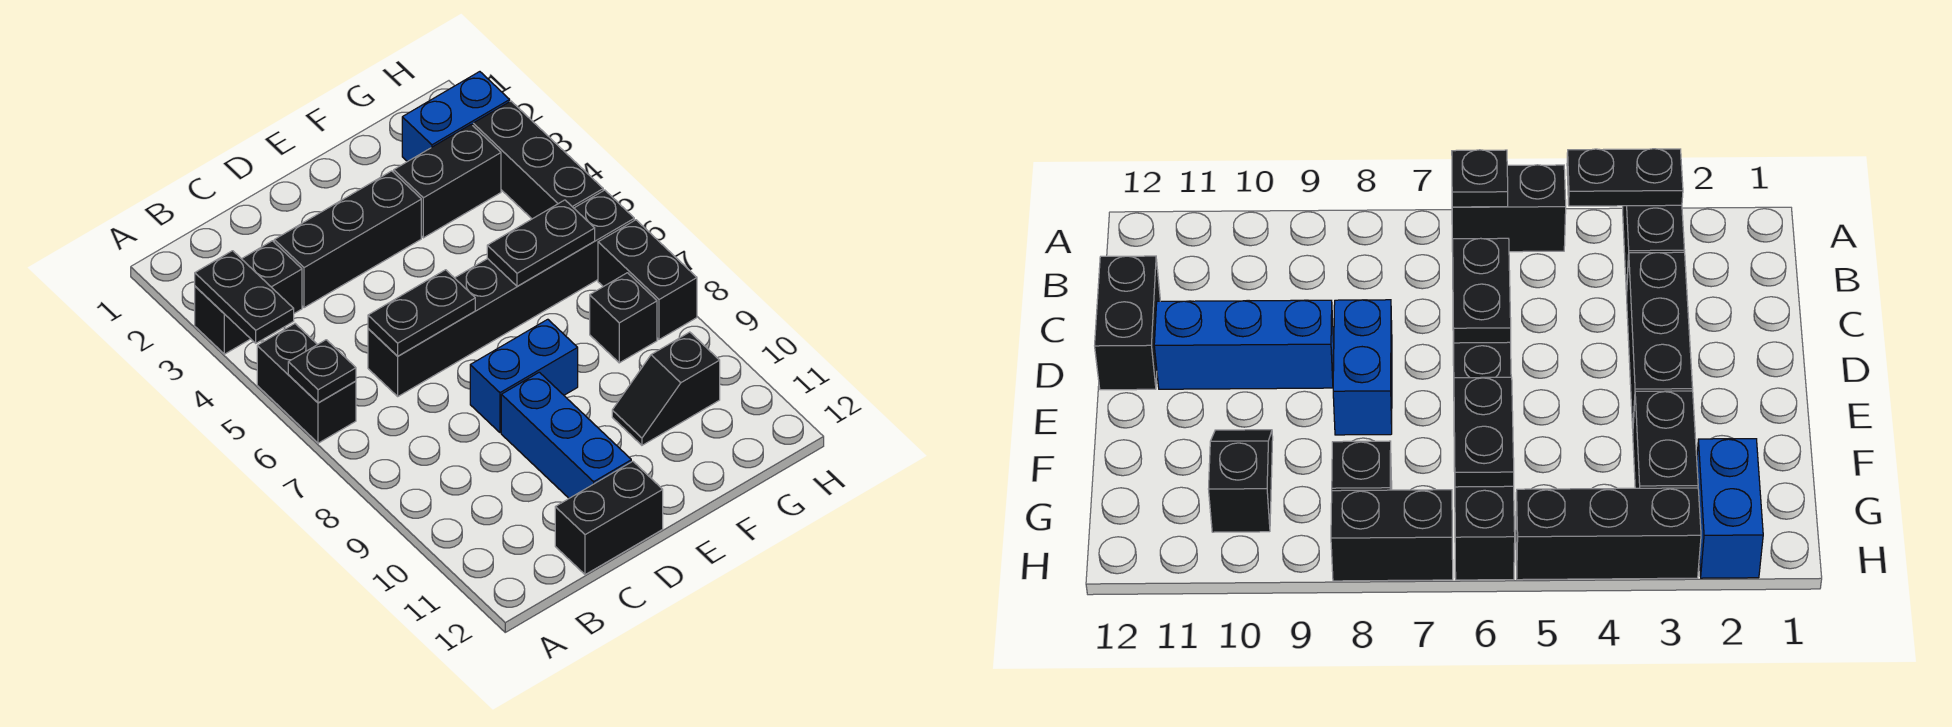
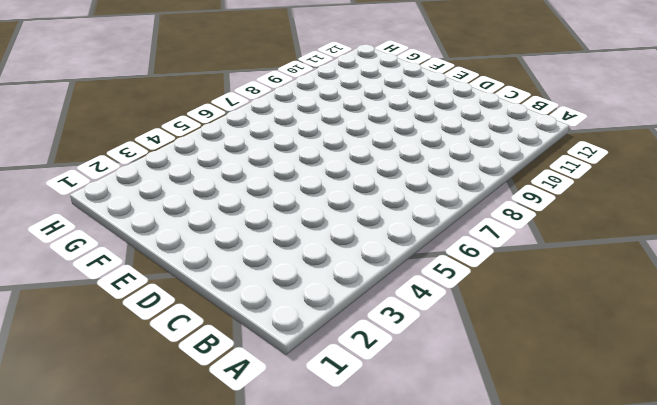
none -> black brick A3:B3 level 1
none -> black brick A5:A6 level 1
none -> black brick C3:E3 level 1

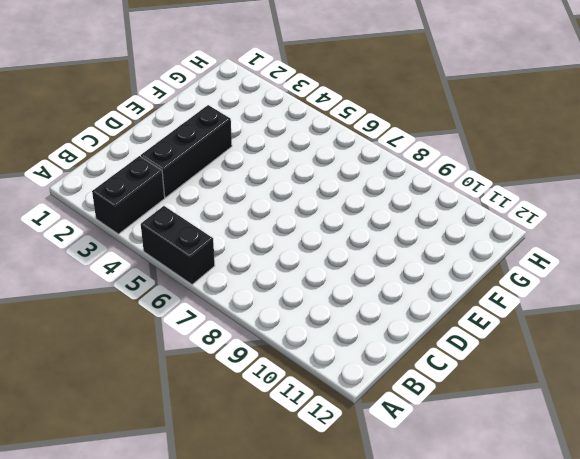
none -> black brick C6:H6 level 1
none -> black brick C12:D12 level 1
none -> blue brick D8:E8 level 1

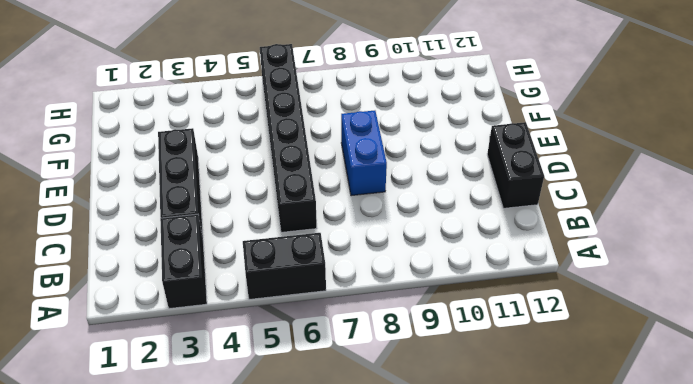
none -> blue brick D9:D11 level 1
none -> black brick F3:G3 level 1
none -> black slope F10:G10 level 1 top G

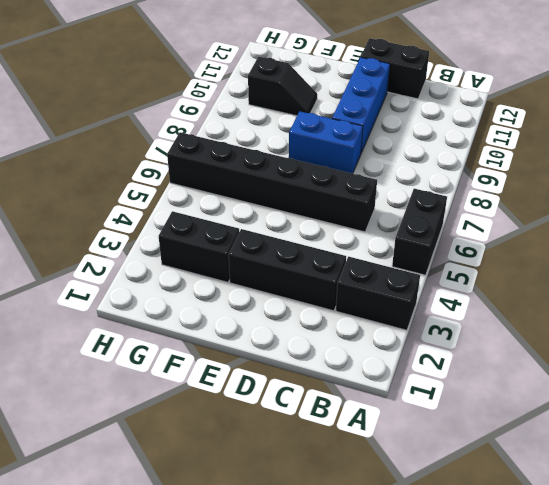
none -> blue brick G2:H2 level 1
none -> black brick G8 level 1
none -> black brick H3:H5 level 1

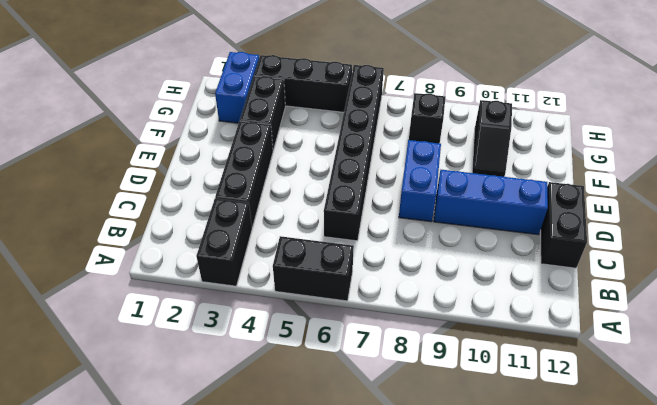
none -> black brick H7:H8 level 1
none -> black plate A3:A4 level 2
none -> black plate A6 level 2

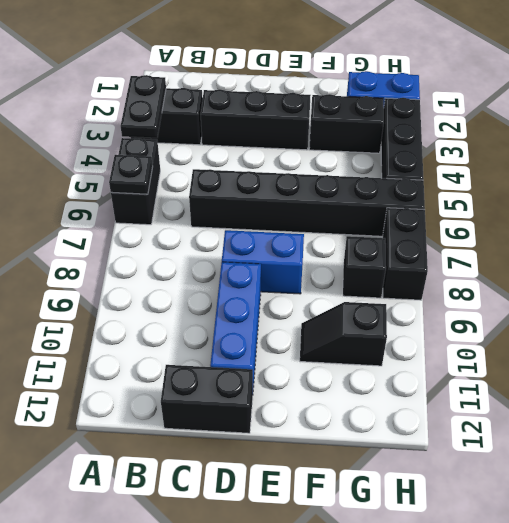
none -> black plate C6:D6 level 2
none -> black plate F6:G6 level 2

